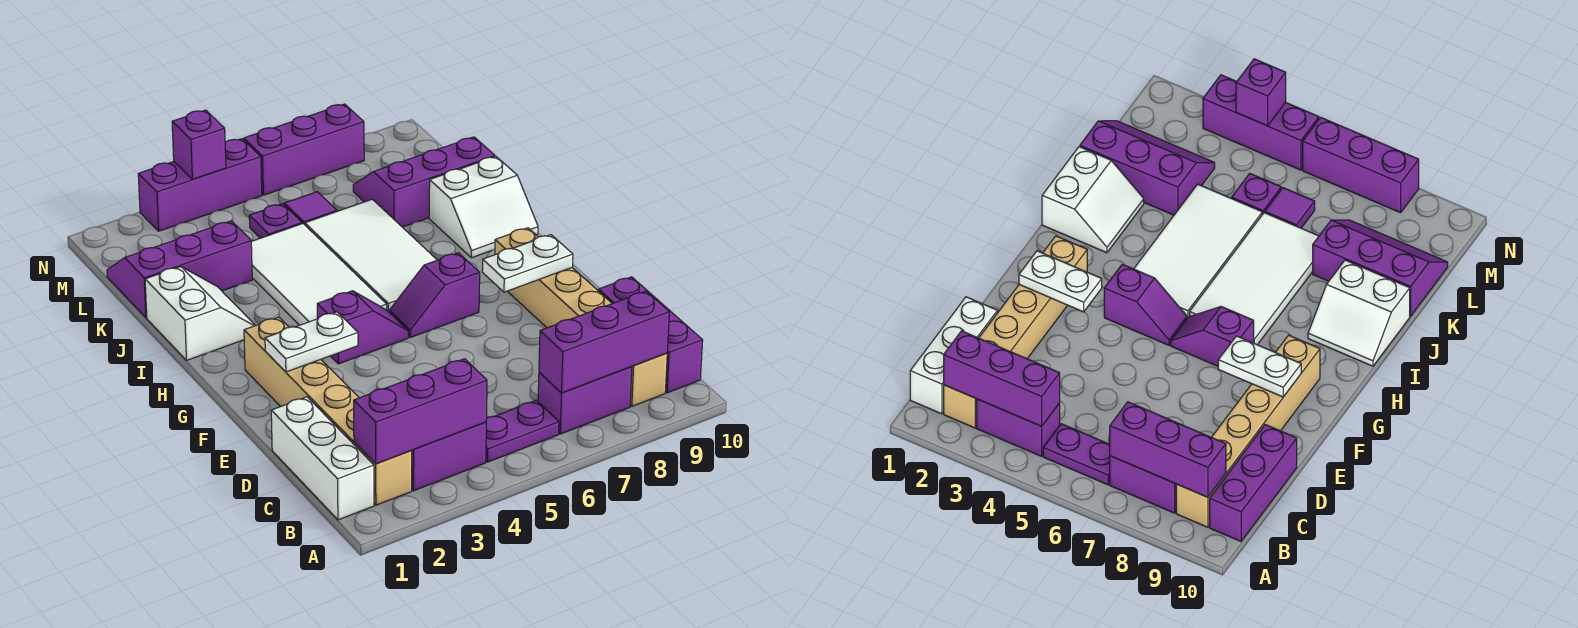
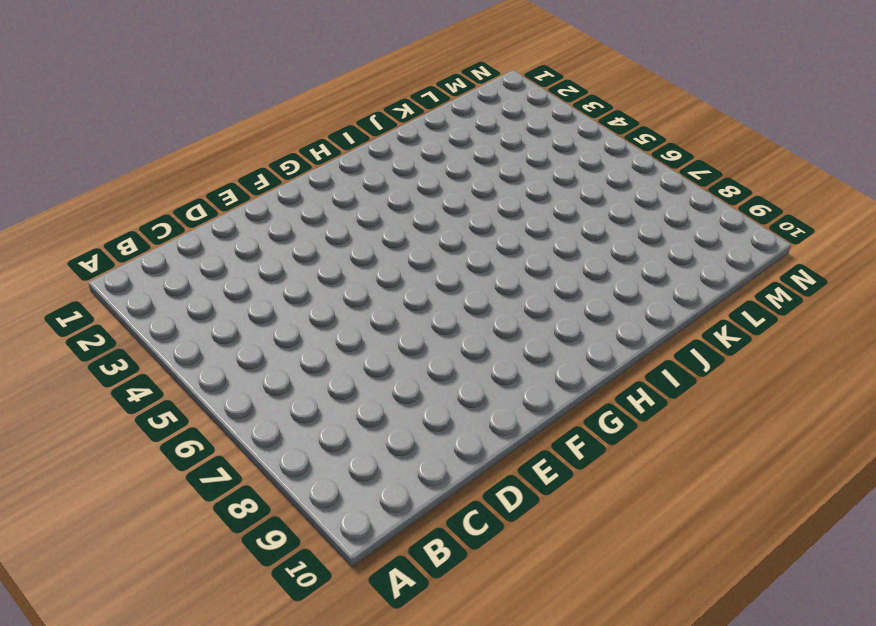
none -> white brick B1:D1 level 1
none -> tan brick B2:G2 level 1
none -> purple brick B3:B4 level 1

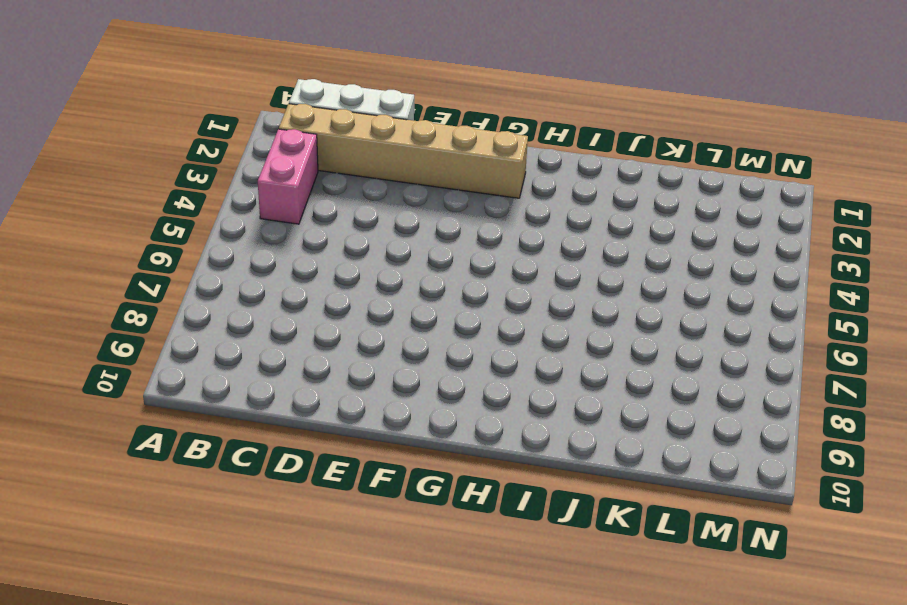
pink brick B3:B4 level 1 -> purple brick B3:B4 level 1
none -> purple plate B5:B6 level 1
none -> purple brick B7:B8 level 1
none -> tan brick B9:G9 level 1

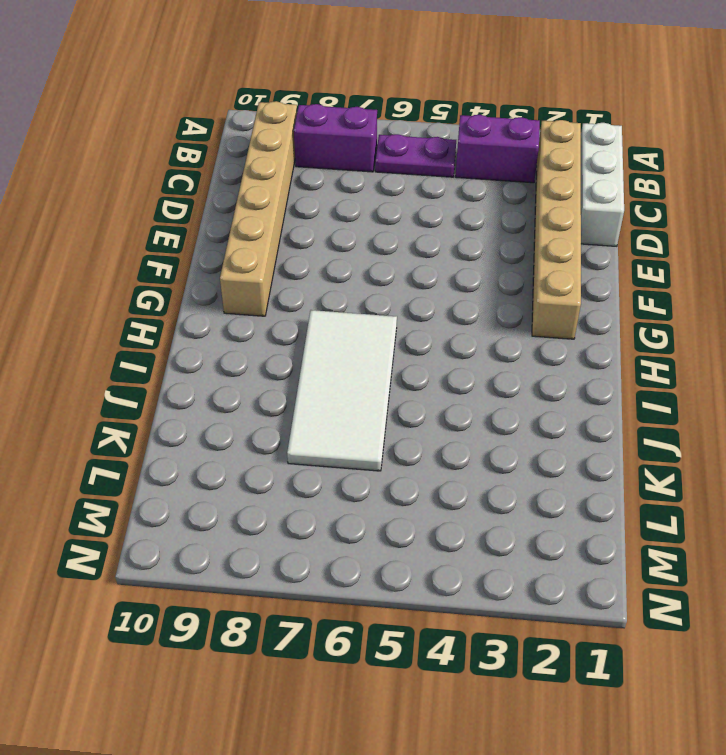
none -> purple brick B10:D10 level 1
none -> purple slope G4:G5 level 1 top 4
none -> purple slope G6:G7 level 1 top 7

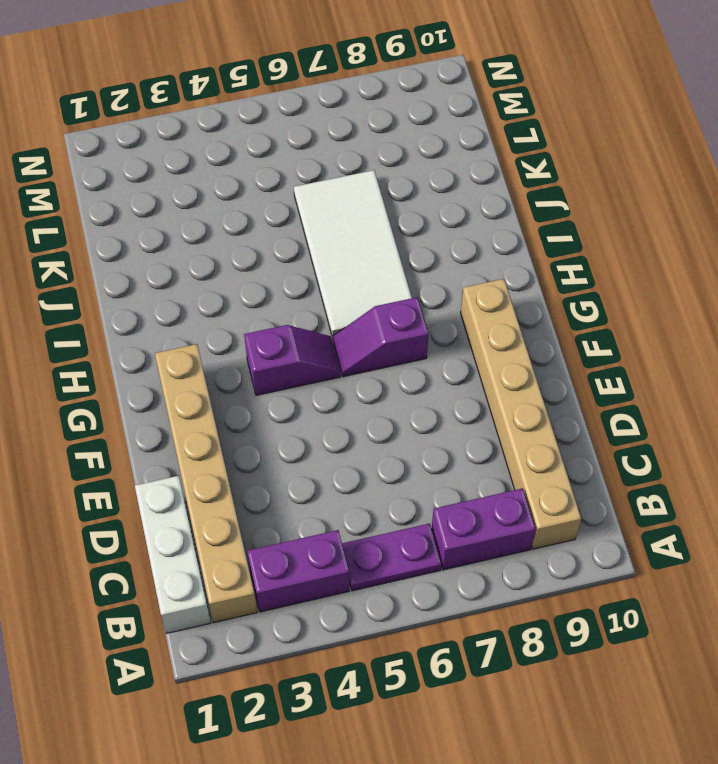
none -> purple brick B10:D10 level 1
none -> white tile H4:K5 level 1
none -> white slope I1:J2 level 1 top 1

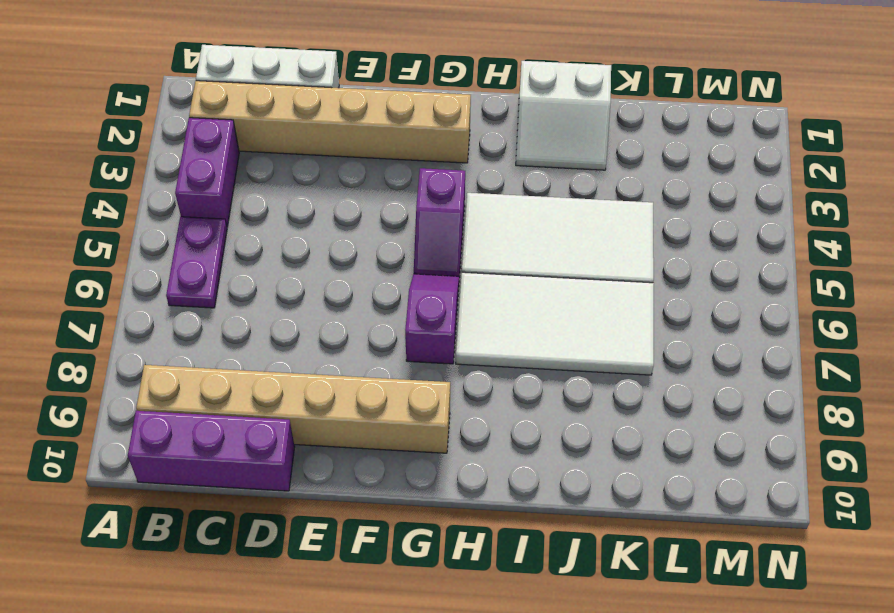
none -> purple brick B7:B8 level 1
none -> white slope I9:J10 level 1 top J
none -> purple slope K1:L3 level 1 top K

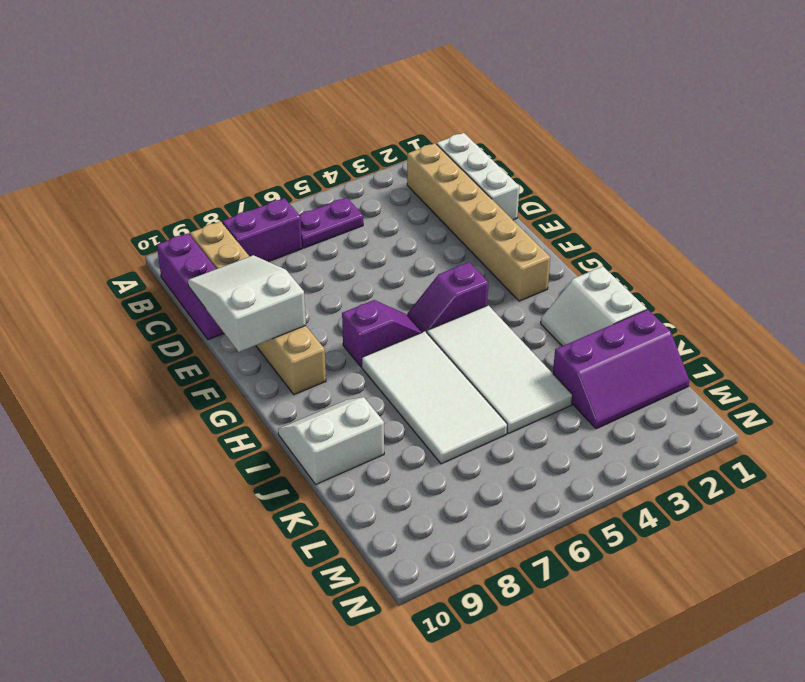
white slope D9:F10 level 2 top F -> white plate F8:F9 level 2
none -> purple brick B3:B4 level 1
none -> purple slope K8:L10 level 1 top K
none -> purple plate L5 level 1

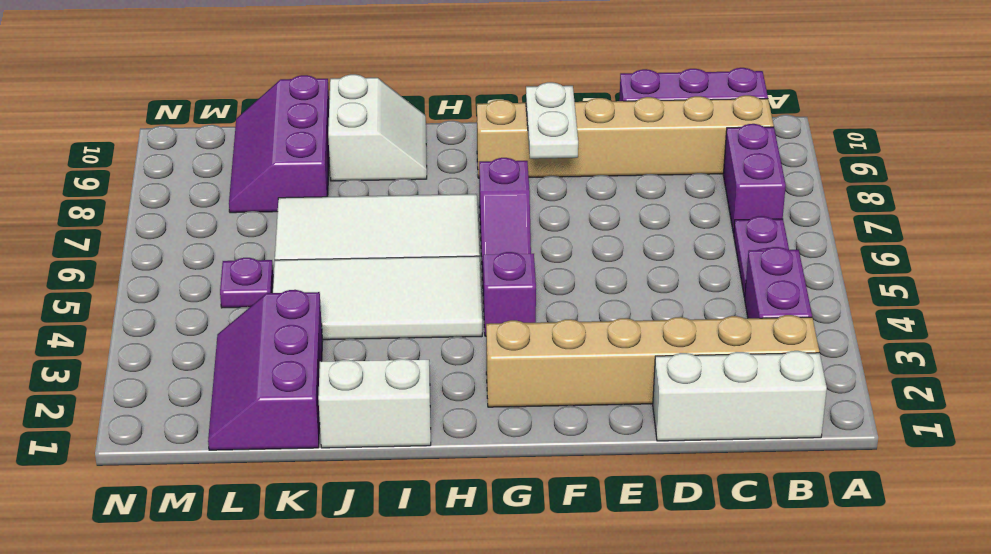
none -> purple tile L6 level 1
none -> purple brick N3:N5 level 1
none -> purple brick N6:N8 level 1

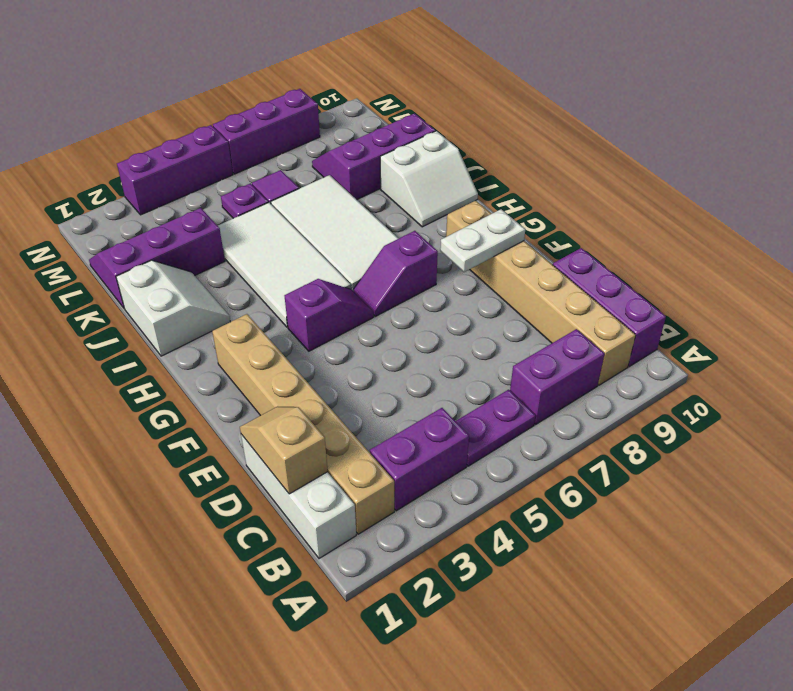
tan slope C1:D1 level 2 top C -> none
none -> purple brick B2:B4 level 2
none -> purple brick B7:B9 level 2
none -> white plate F2:F3 level 2

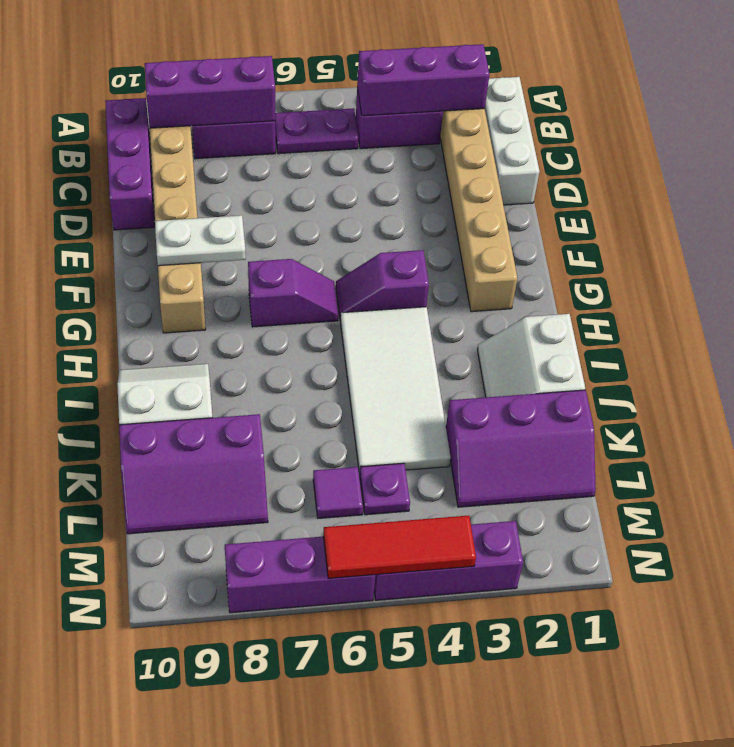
red tile N4:N6 level 2 -> purple brick N4 level 2
none -> white tile H6:K7 level 1
none -> white plate F2:F3 level 2

